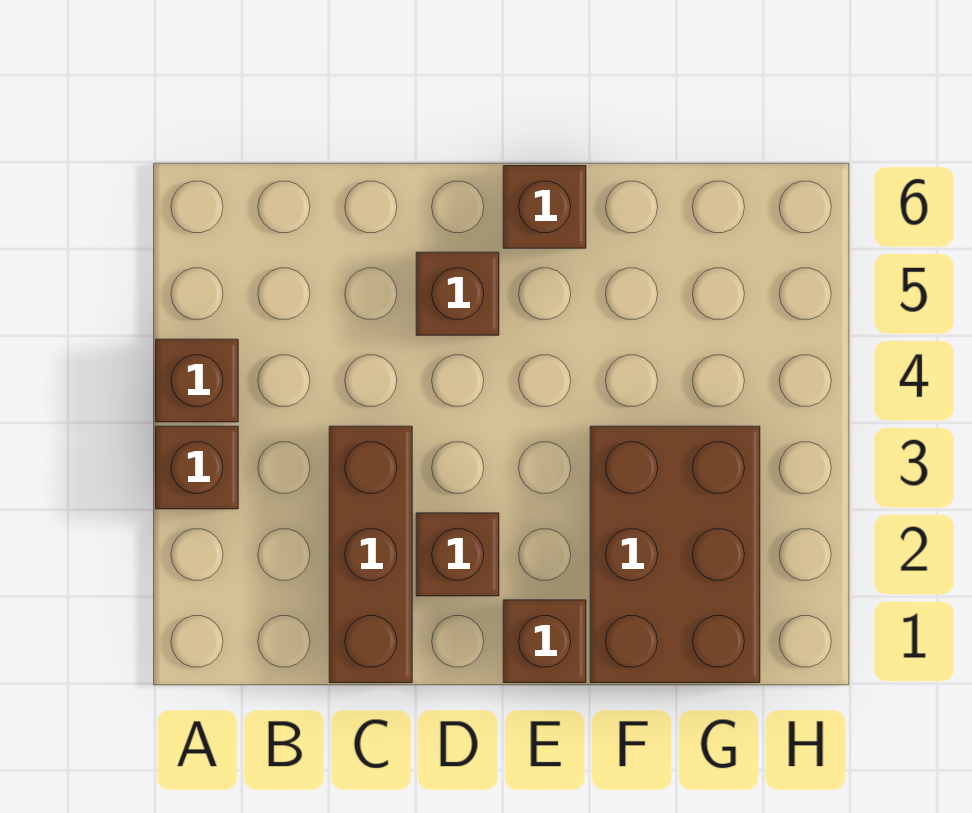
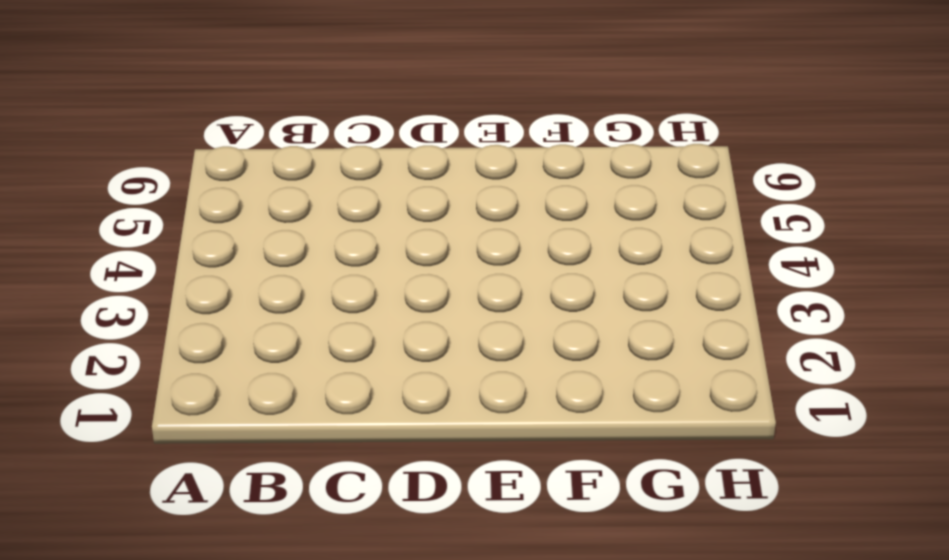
none -> brown brick A3 level 1
none -> brown brick A4 level 1

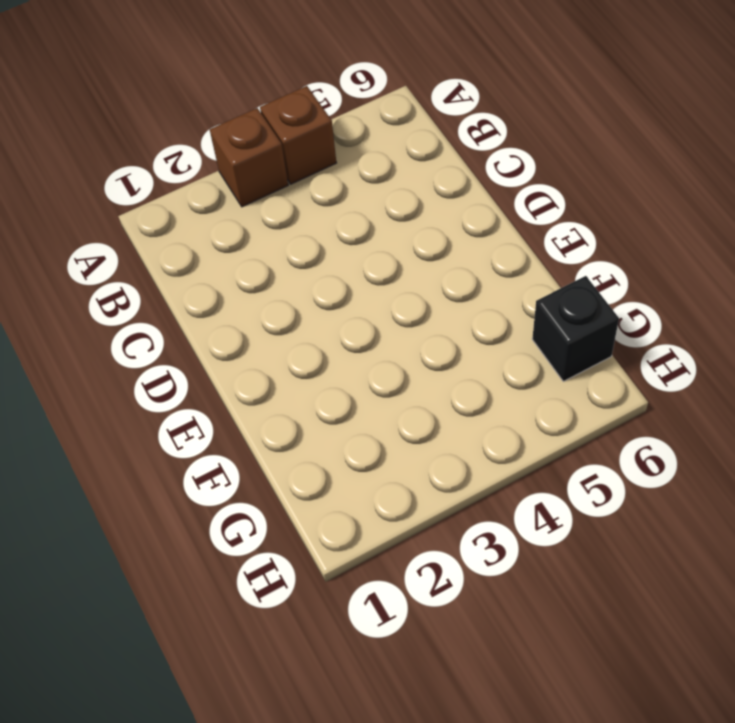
black brick G6 level 1 -> none
none -> brown brick C1:C3 level 1
none -> brown brick D2 level 1

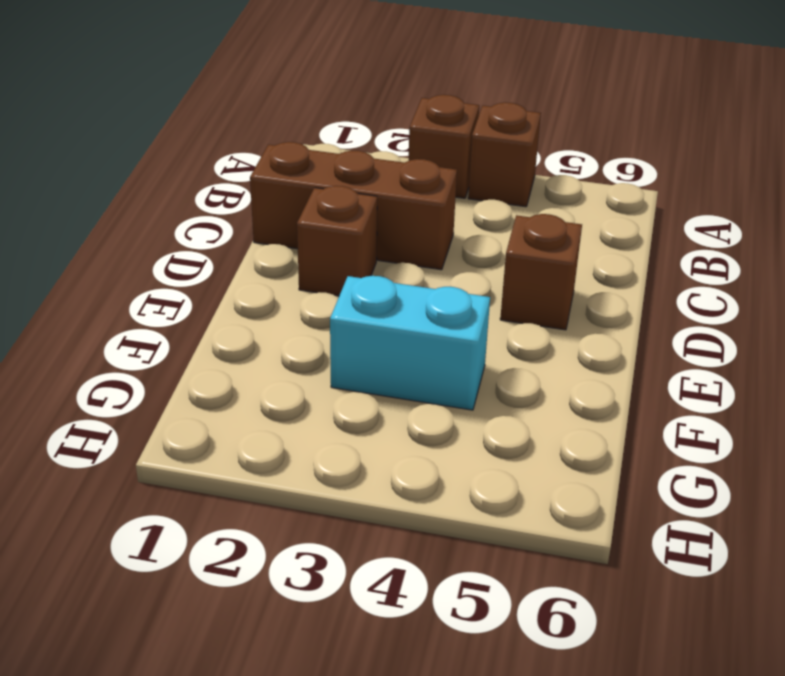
cyan brick F3:F4 level 1 -> brown brick F1:G3 level 1
none -> brown brick E1 level 1
none -> brown brick E6 level 1

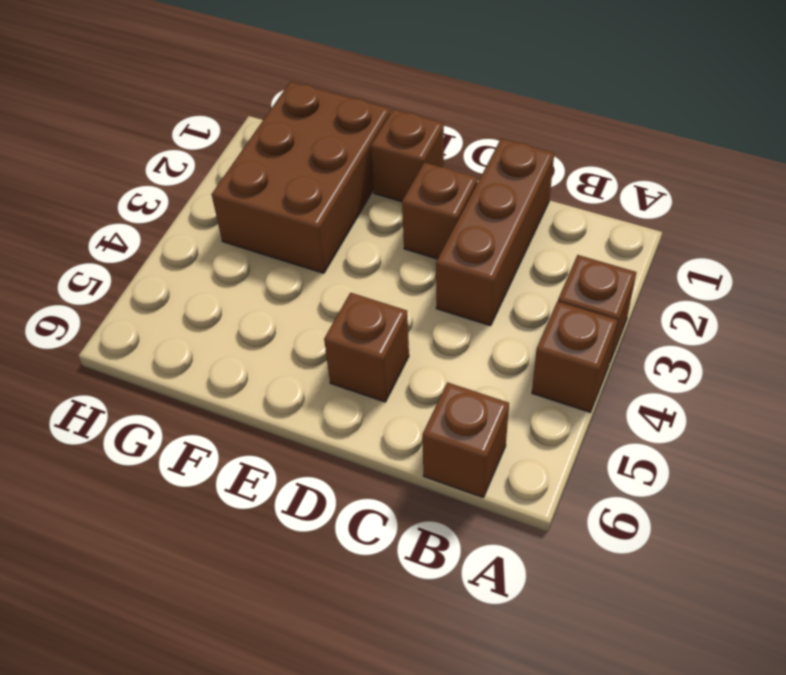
brown brick B6 level 1 -> brown brick E6 level 1

